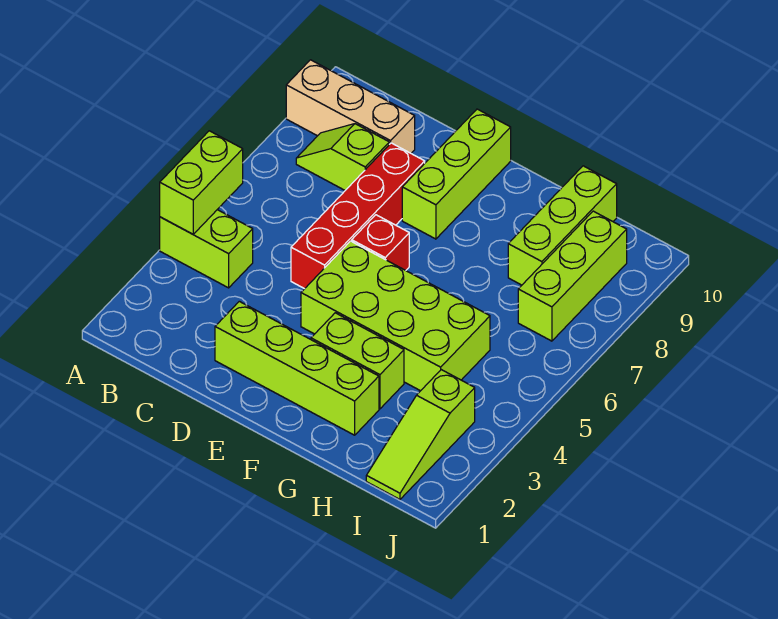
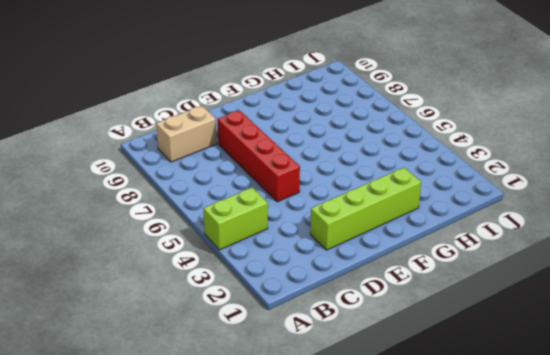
tan brick B9:C9 level 1 -> tan brick A9:C9 level 1
none -> lime slope B8:C8 level 1 top C
none -> lime brick E4:H5 level 1
none -> red brick E6 level 1

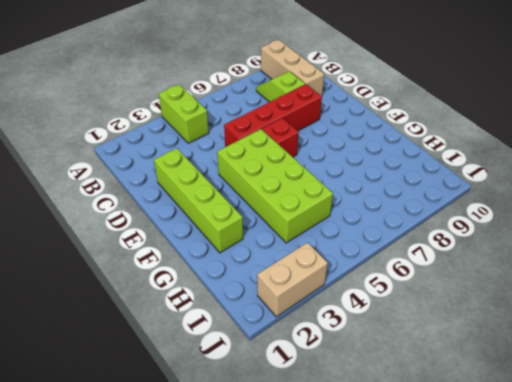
tan brick J2:J3 level 1 -> none
none -> lime brick E8:E10 level 1
none -> lime brick F3:G3 level 1
none -> lime brick H8:H10 level 1

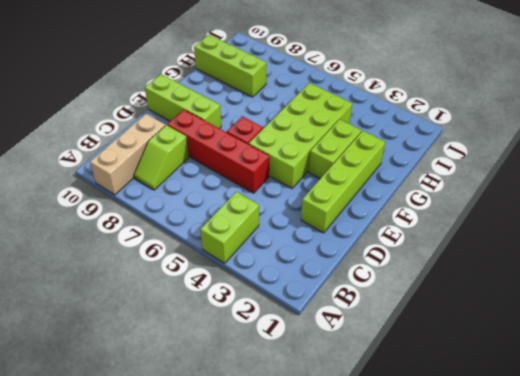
none -> lime slope I1:I3 level 1 top 3
none -> lime brick I7:I9 level 1
none -> lime brick A4:A5 level 2

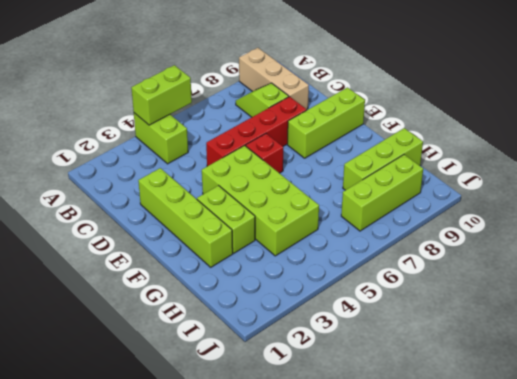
none -> lime slope I1:I3 level 1 top 3

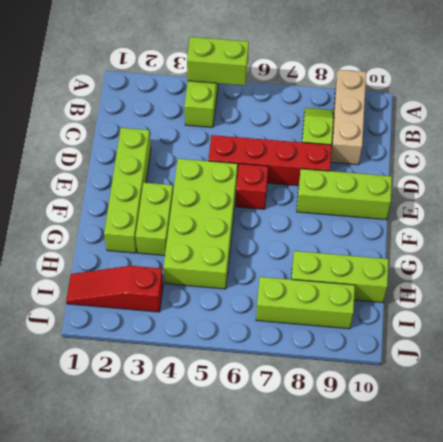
red slope I1:I3 level 1 top 3 -> lime slope I1:I3 level 1 top 3

